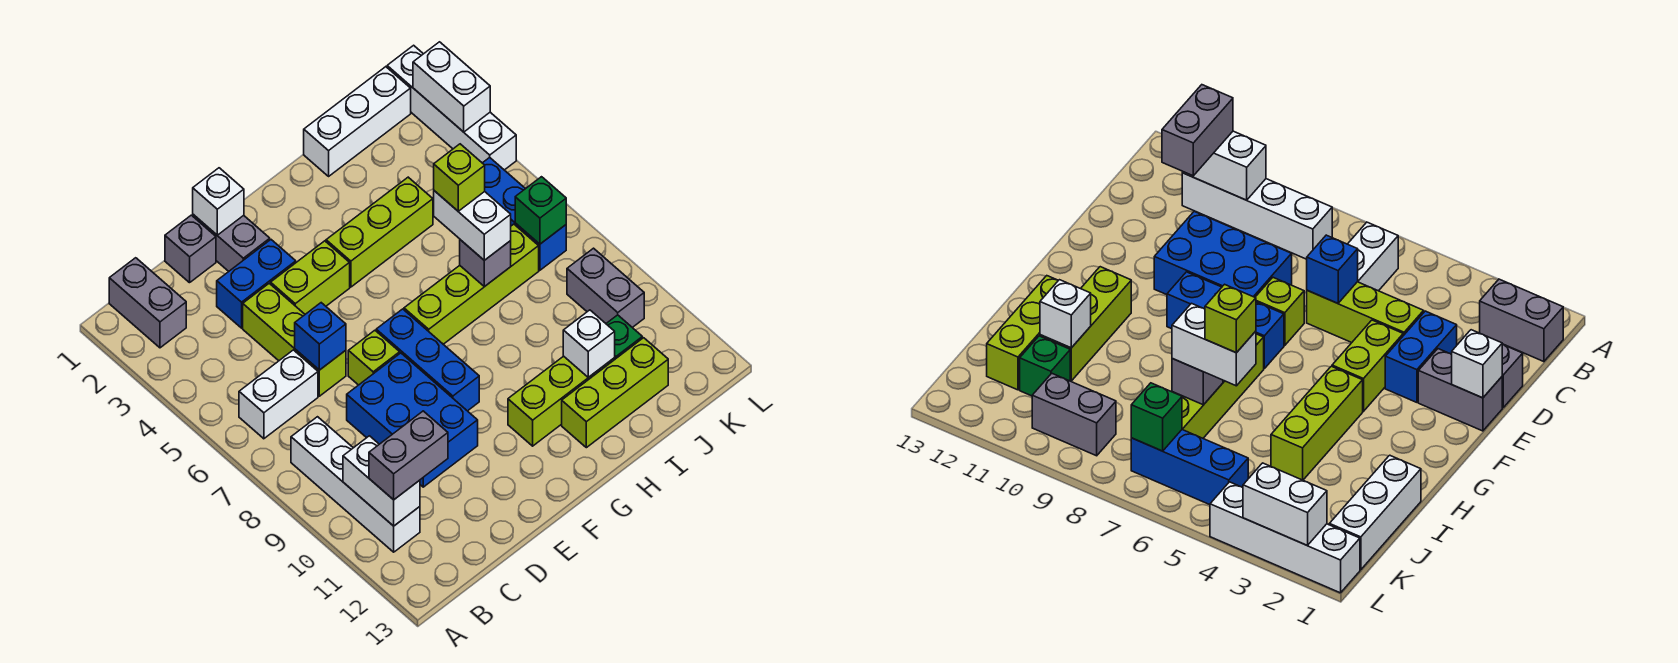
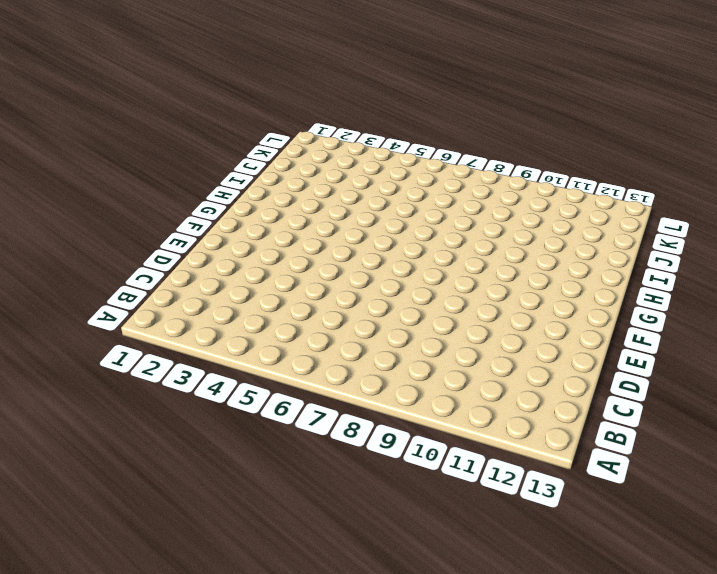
none -> grey brick B1:B2 level 1
none -> white brick B6:C6 level 1
none -> white brick B8:B11 level 1
none -> grey brick D1 level 1

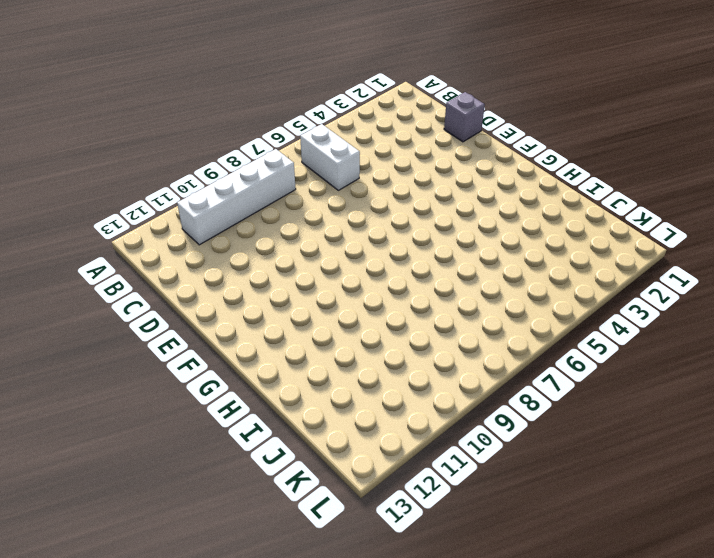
none -> grey brick B1:B2 level 1
none -> blue brick D3:E3 level 1
none -> lime brick D4:D6 level 1
none -> blue brick D8:E10 level 1

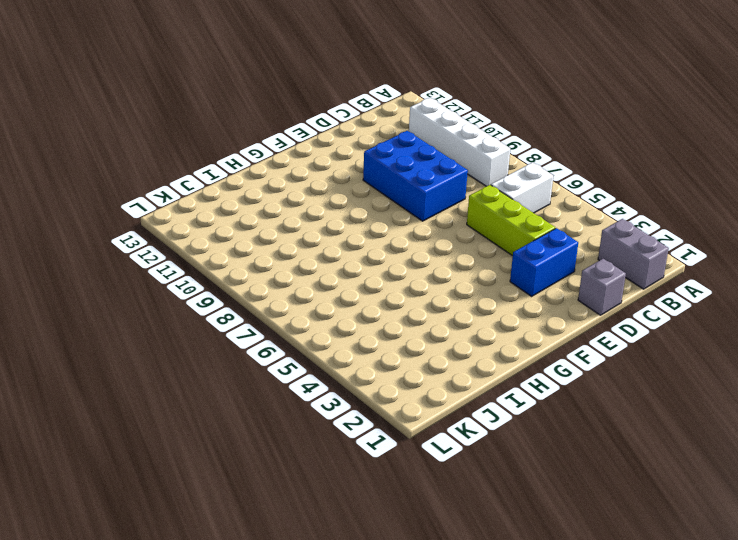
none -> grey brick E1:E2 level 1
none -> lime brick E4:F4 level 1
none -> lime brick E7 level 1
none -> blue brick F7:F9 level 1

